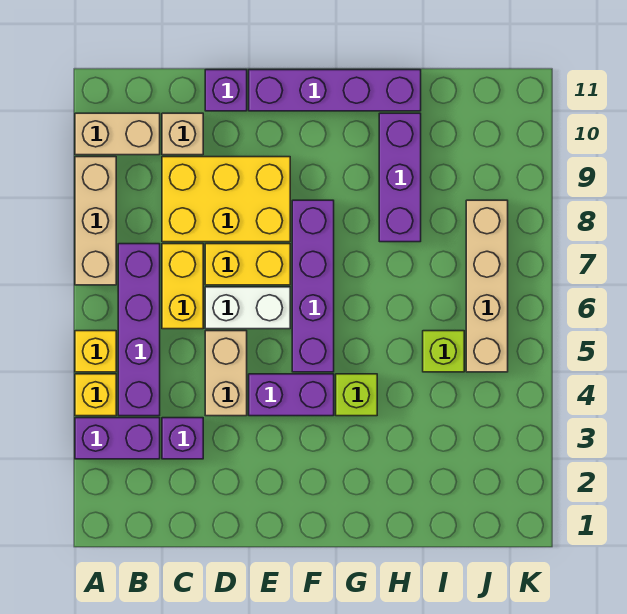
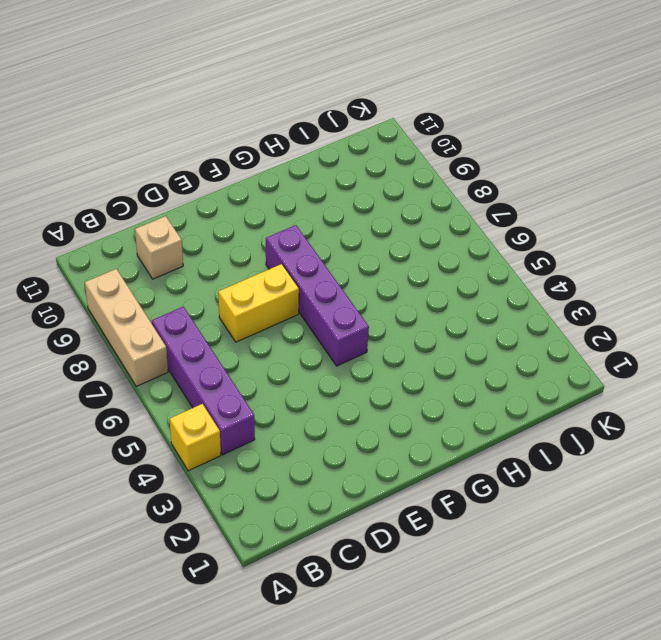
none -> purple brick A3:B3 level 1
none -> yellow brick A5 level 1
none -> tan brick A10:B10 level 1

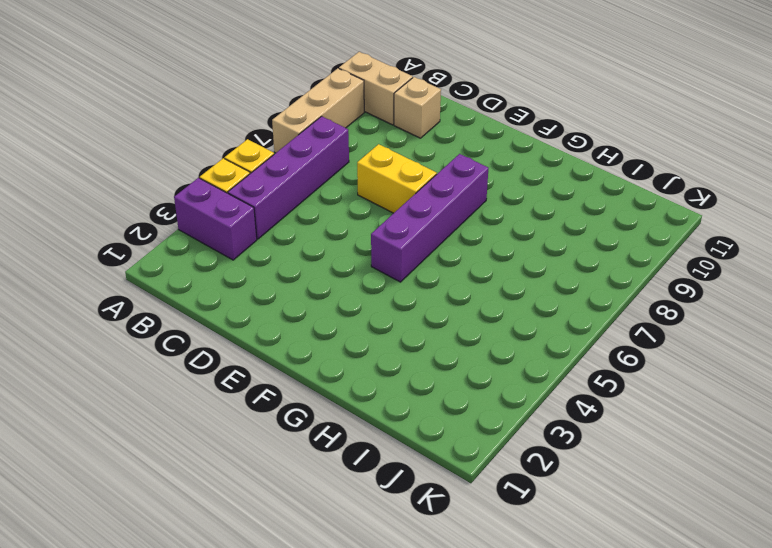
none -> purple brick C3 level 1
none -> yellow brick C6:C7 level 1
none -> yellow brick C8:E9 level 1

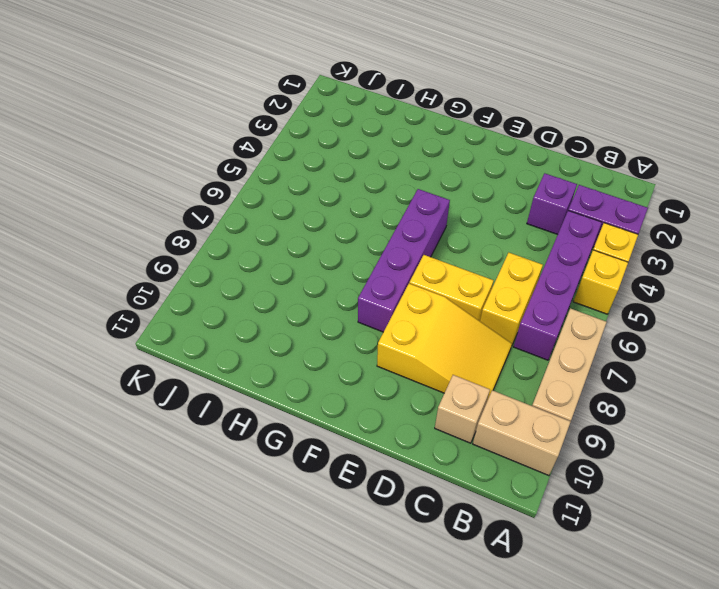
yellow slope C8:E9 level 1 top E -> yellow brick C8:E9 level 1
none -> tan brick D4:D5 level 1
none -> white brick D6:E6 level 1
none -> purple brick D11 level 1

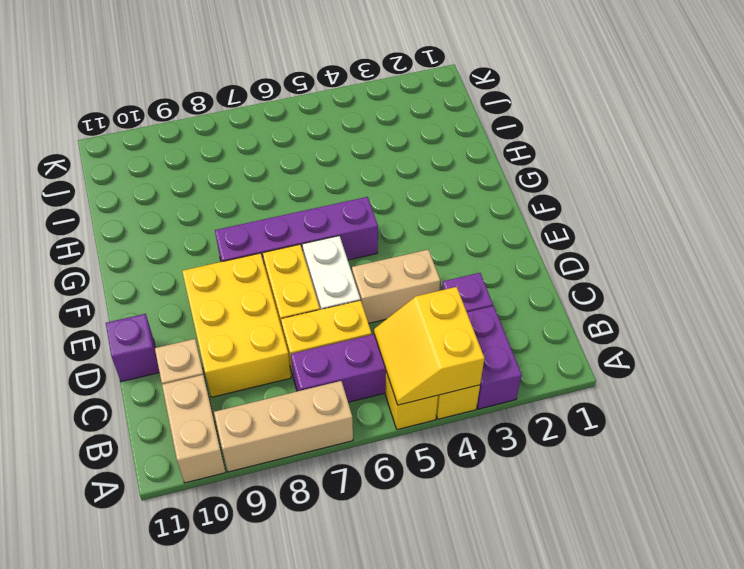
yellow slope A4:B5 level 2 top 4 -> none
none -> purple brick E4:F4 level 1
none -> purple brick E11:H11 level 1
none -> lime brick G4 level 1

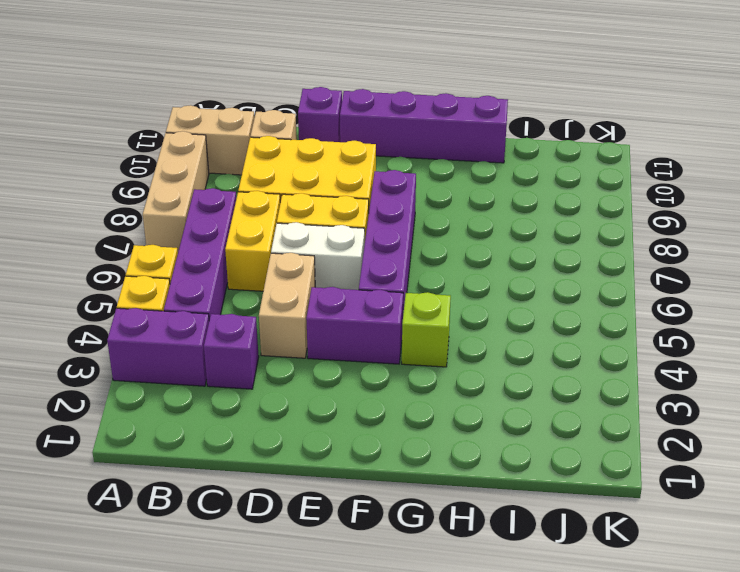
none -> purple brick H8:H10 level 1
none -> lime brick I5 level 1
none -> tan brick J5:J8 level 1

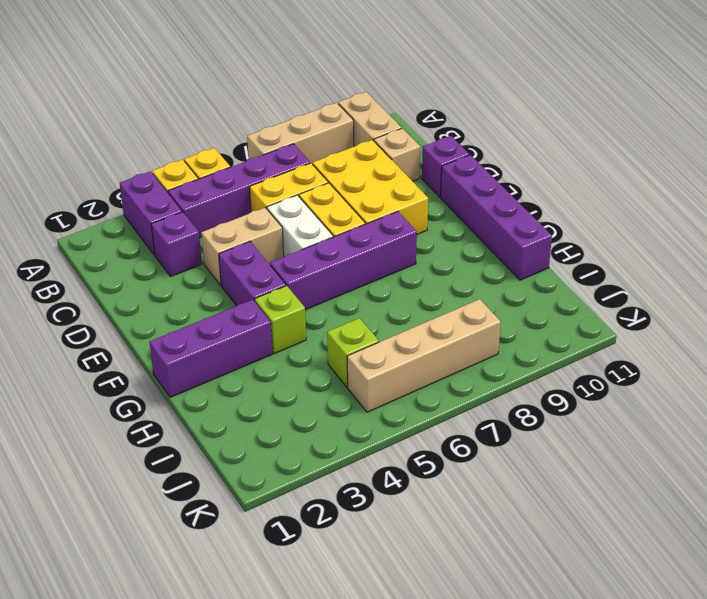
purple brick G1:G3 level 1 -> purple brick H8:H10 level 1

